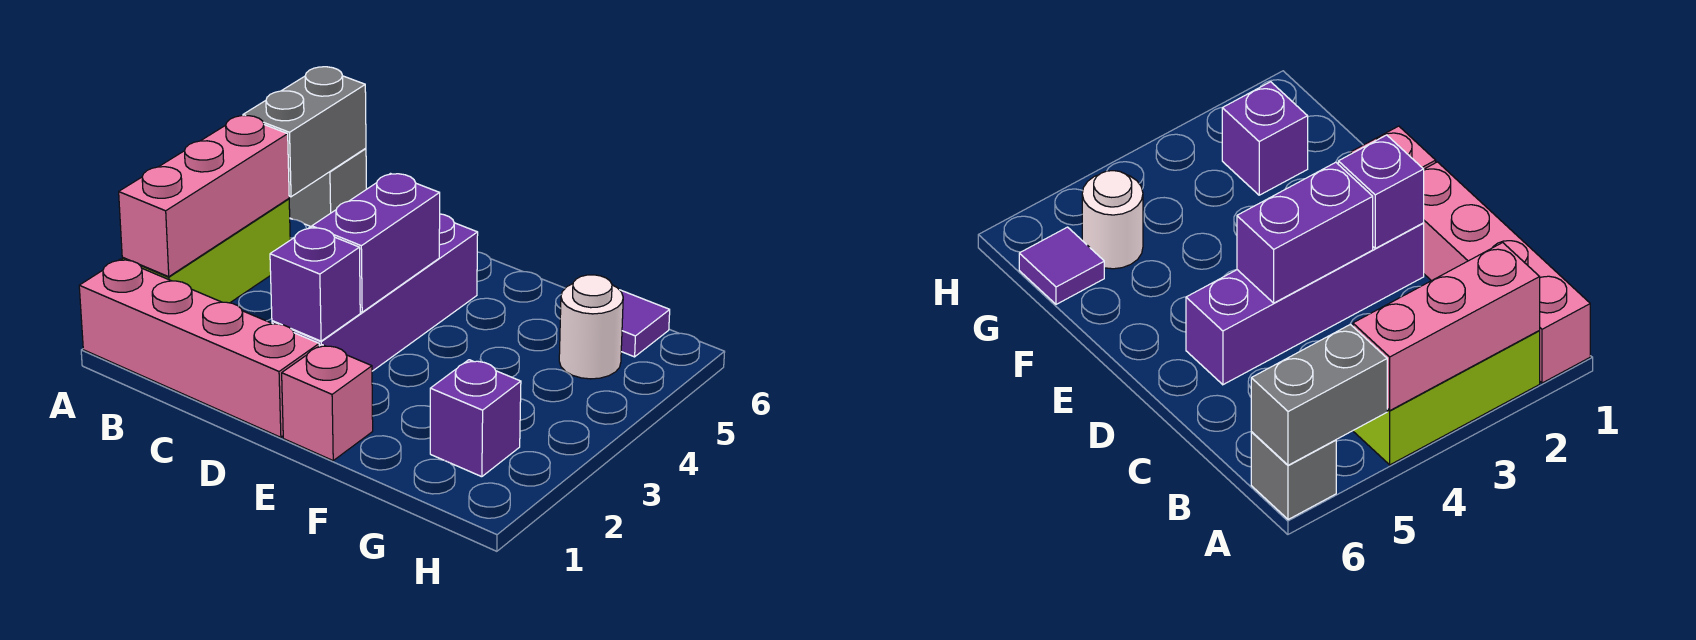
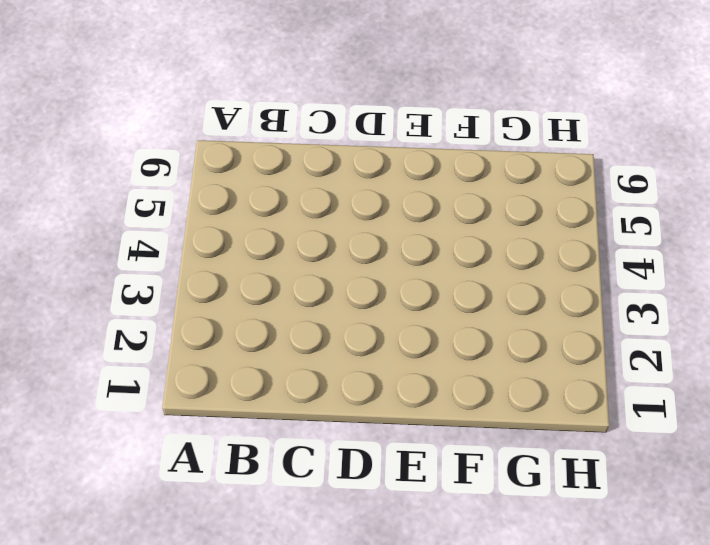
none -> pink brick A1:D1 level 1
none -> lime brick A2:A4 level 1
none -> grey brick A6 level 1

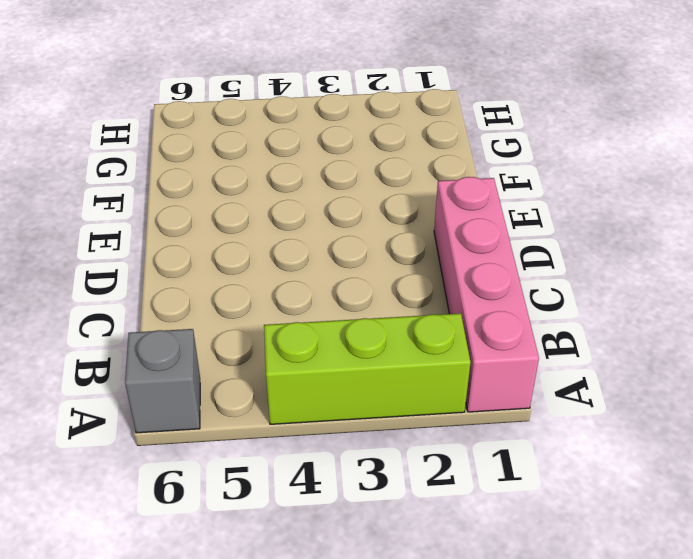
none -> purple brick D2:D5 level 1
none -> pink brick E1 level 1
none -> purple brick G2 level 1

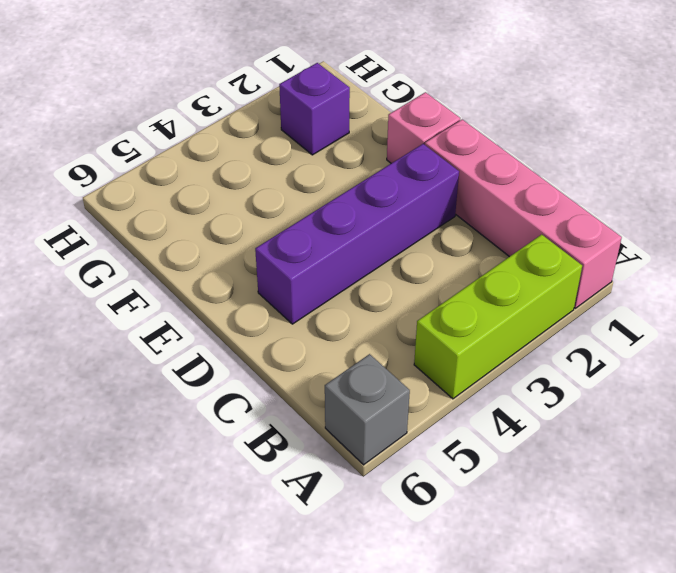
none -> white round brick G5 level 1
none -> purple tile G6 level 1
none -> pink brick A2:A4 level 2

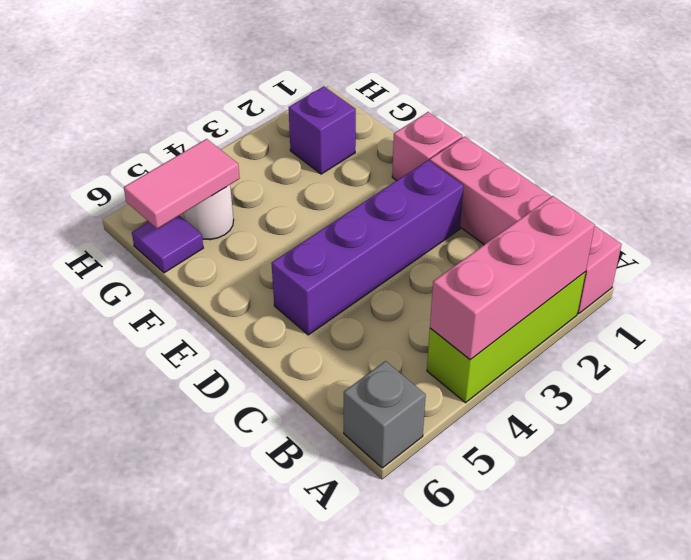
pink tile G5:G6 level 2 -> none
none -> grey brick A5:A6 level 2
none -> purple brick D2 level 2
none -> purple brick D3:D4 level 2

